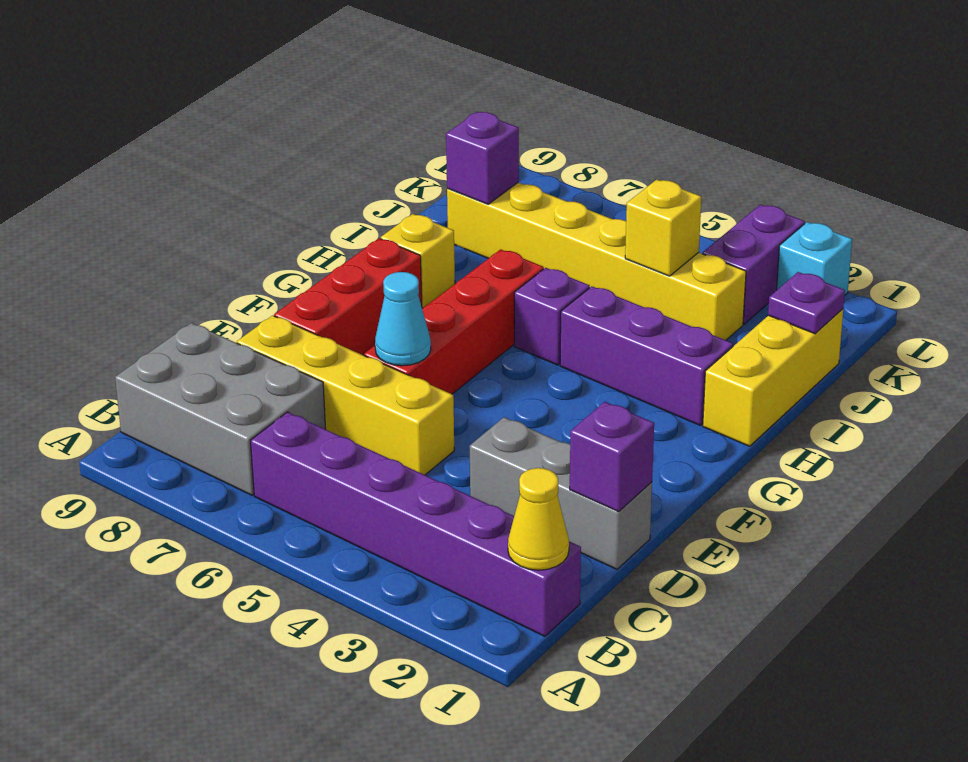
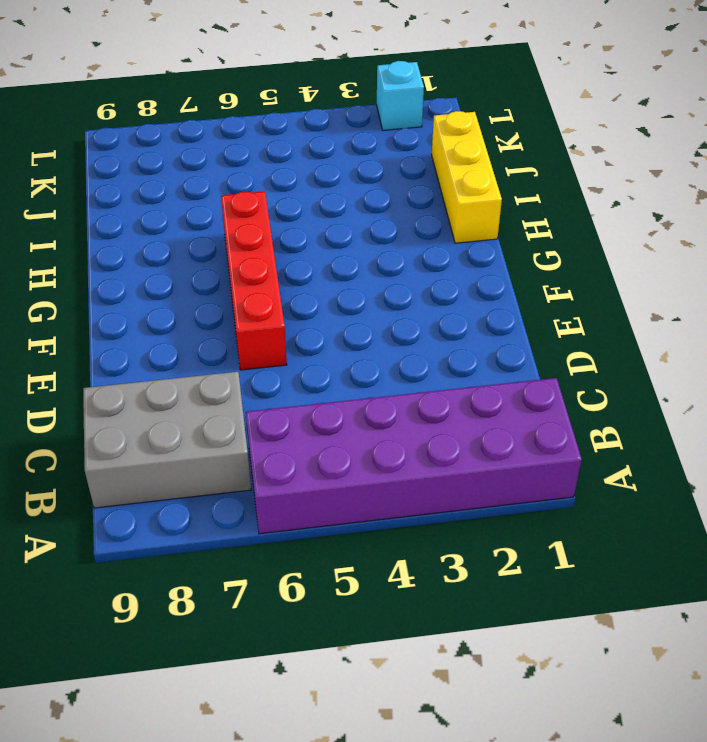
purple brick A1:B6 level 1 -> purple brick B1:B6 level 1
none -> grey brick D1:D3 level 1
none -> yellow brick D5:D8 level 1
none -> red brick E8:G8 level 1

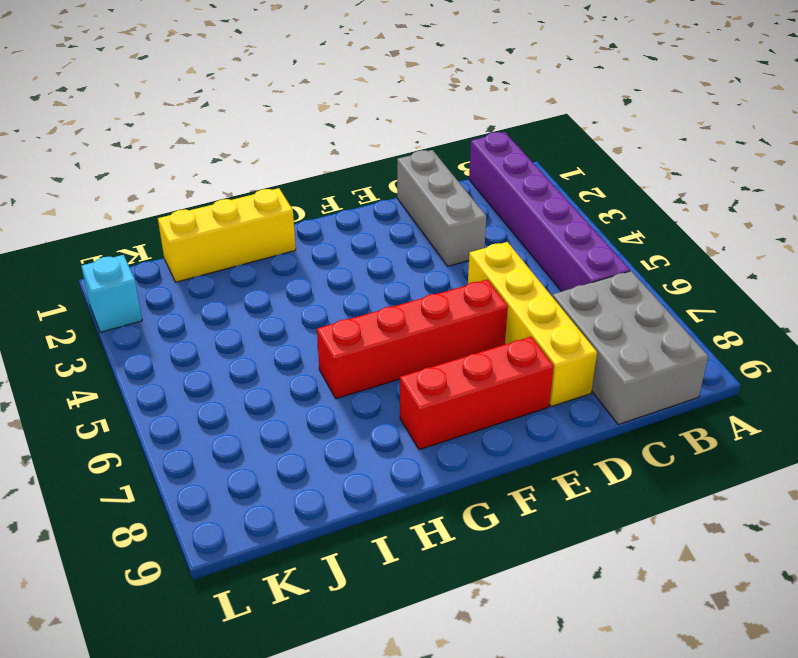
none -> purple brick H2:H4 level 1
none -> purple brick H5 level 1
none -> yellow brick H8 level 1

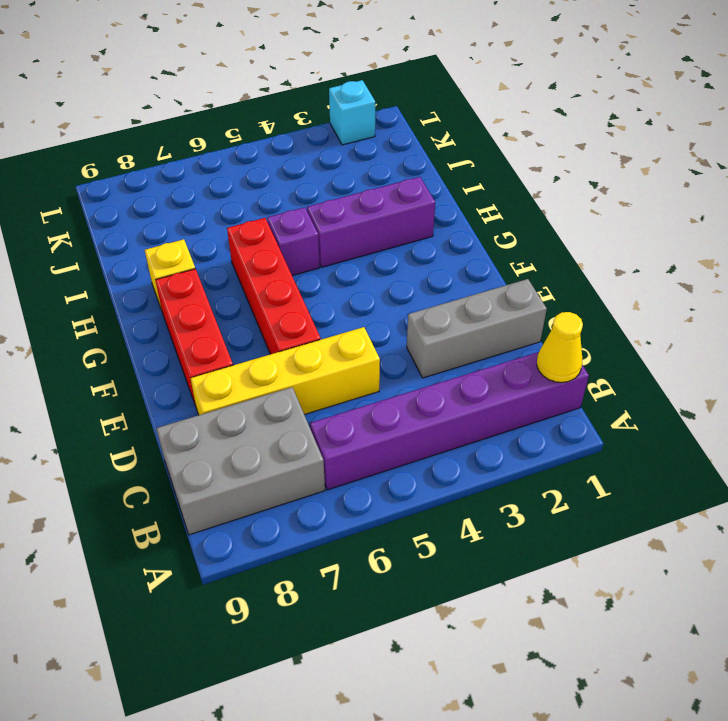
none -> yellow brick H1:J1 level 1
none -> yellow brick J3:J8 level 1
none -> purple brick K3:L3 level 1

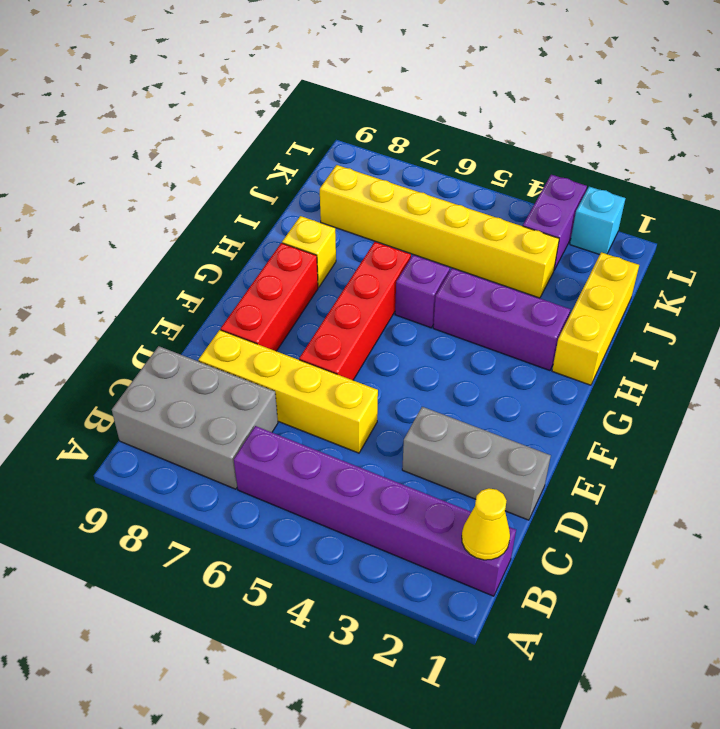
none -> purple brick D1 level 2
none -> cyan cone E6 level 2
none -> purple plate J1 level 2

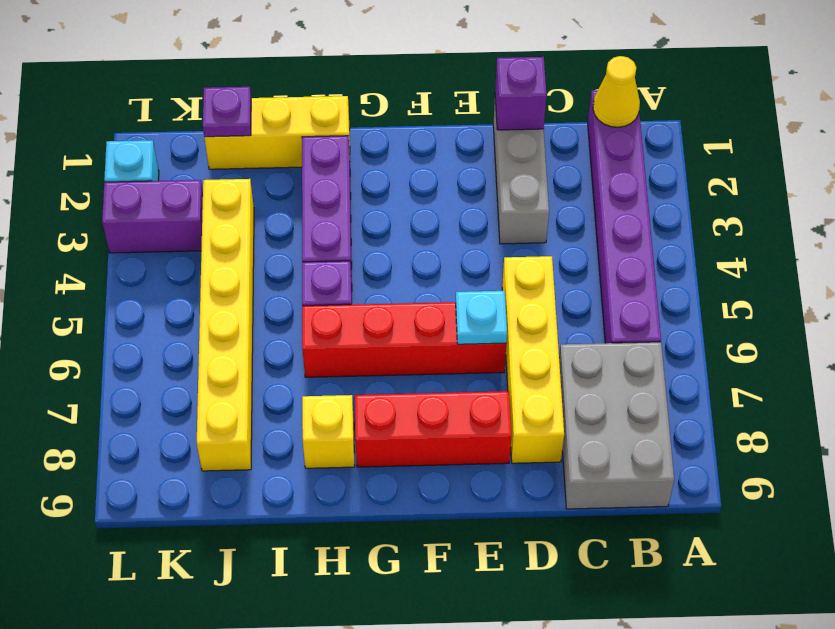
cyan plate E6 level 2 -> cyan cone E6 level 2
none -> yellow brick J4 level 2
none -> purple brick J8 level 2

